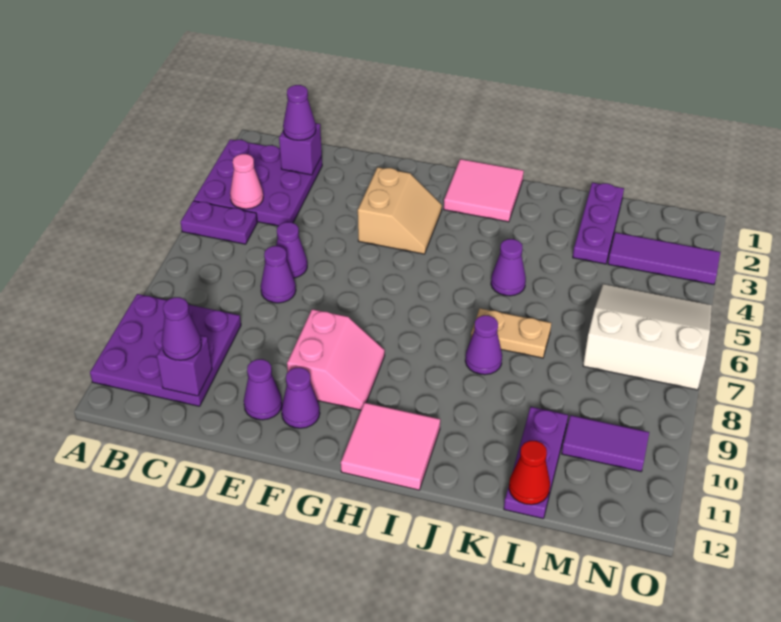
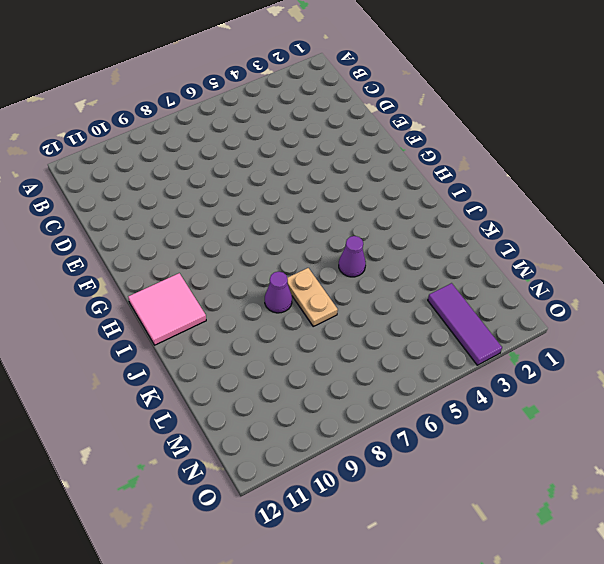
none -> purple plate A2:C4 level 1
none -> purple plate A5:B5 level 1
none -> purple plate A9:C11 level 1

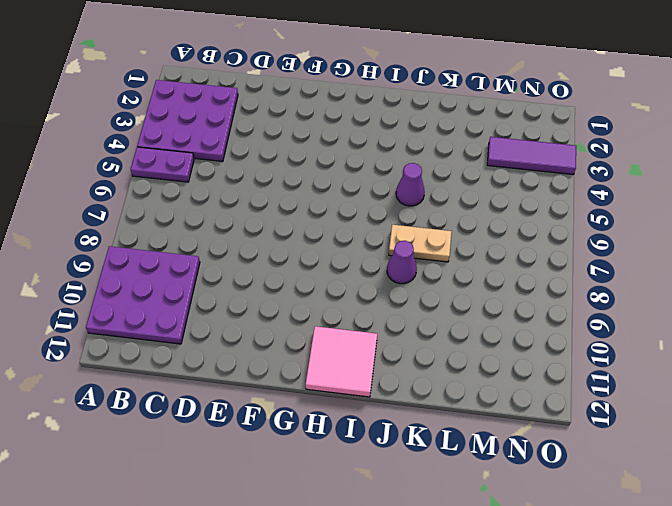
none -> purple cone D6 level 1
none -> purple cone D7 level 1
none -> purple cone E11 level 1

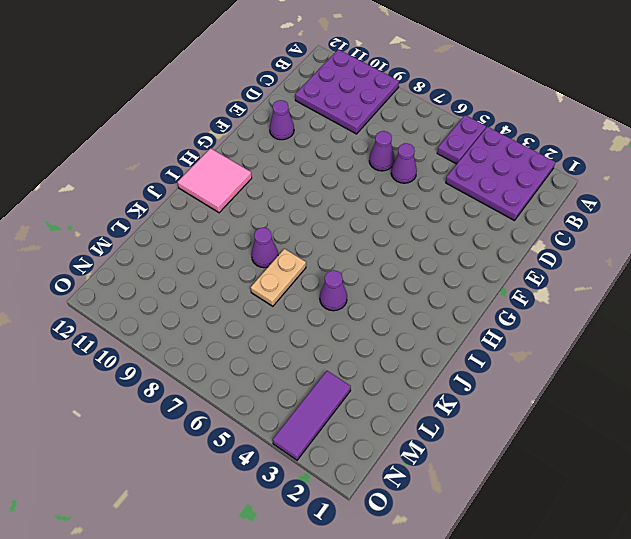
none -> tan slope F3:G4 level 1 top F
none -> pink slope F9:G10 level 1 top F
none -> purple cone F11 level 1

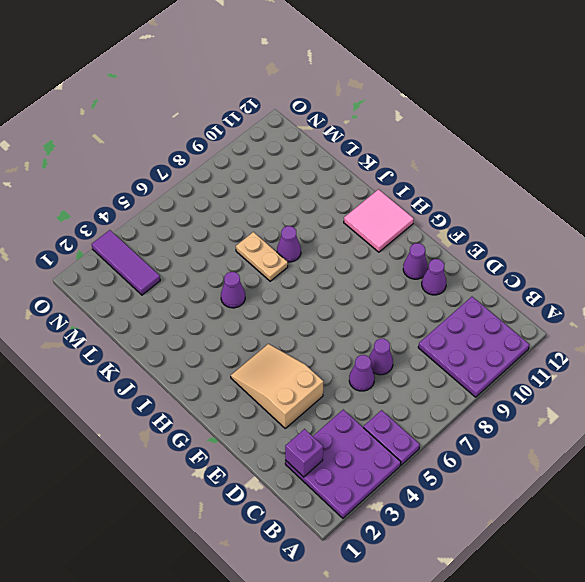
tan slope E3:G4 level 1 top E -> tan slope F3:G4 level 1 top F
none -> pink slope F9:G10 level 1 top F
none -> pink tile H1:I2 level 1
none -> purple plate L1:L3 level 1

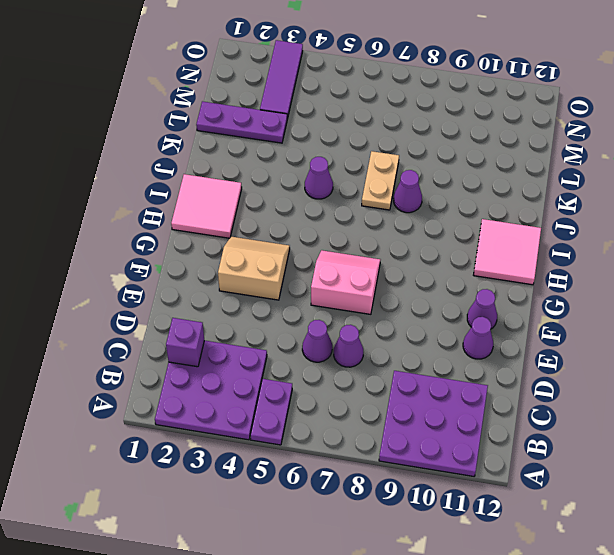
pink slope F6:G7 level 1 top F -> pink slope F9:G10 level 1 top F
none -> purple plate L10:L12 level 1
none -> white slope M5:O7 level 1 top 7
none -> purple tile M10:N10 level 1

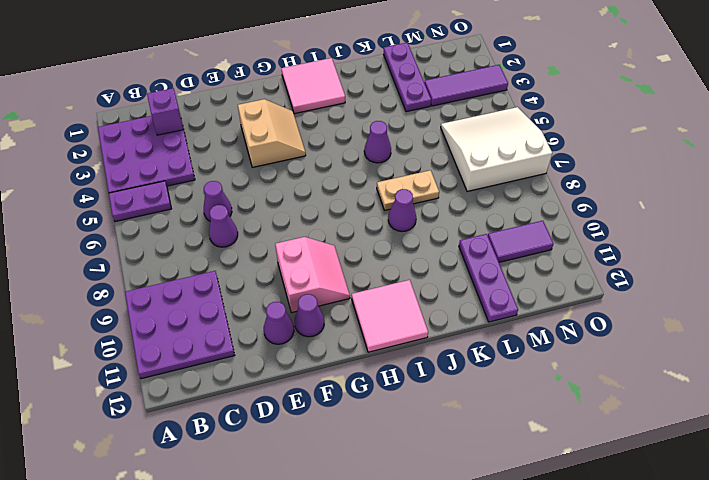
none -> pink cone B4 level 2
none -> purple brick C11 level 2
none -> red cone L12 level 2

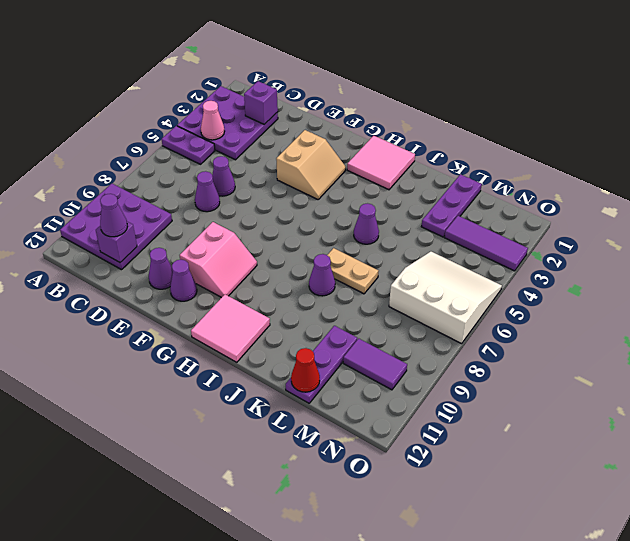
none -> purple cone C2 level 3

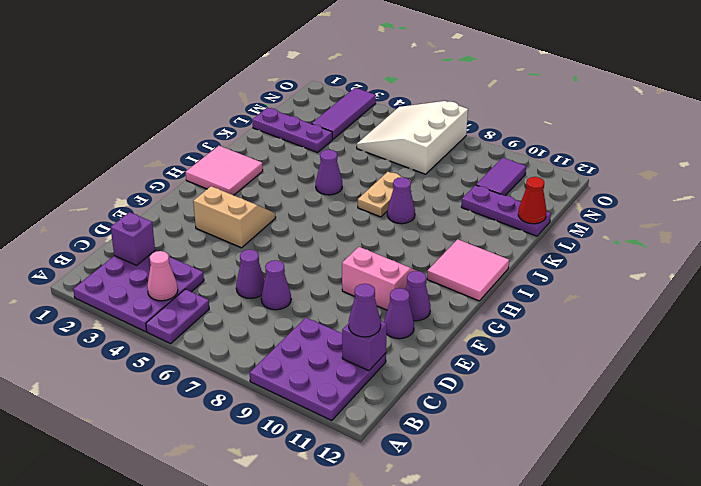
none -> purple cone C2 level 3

